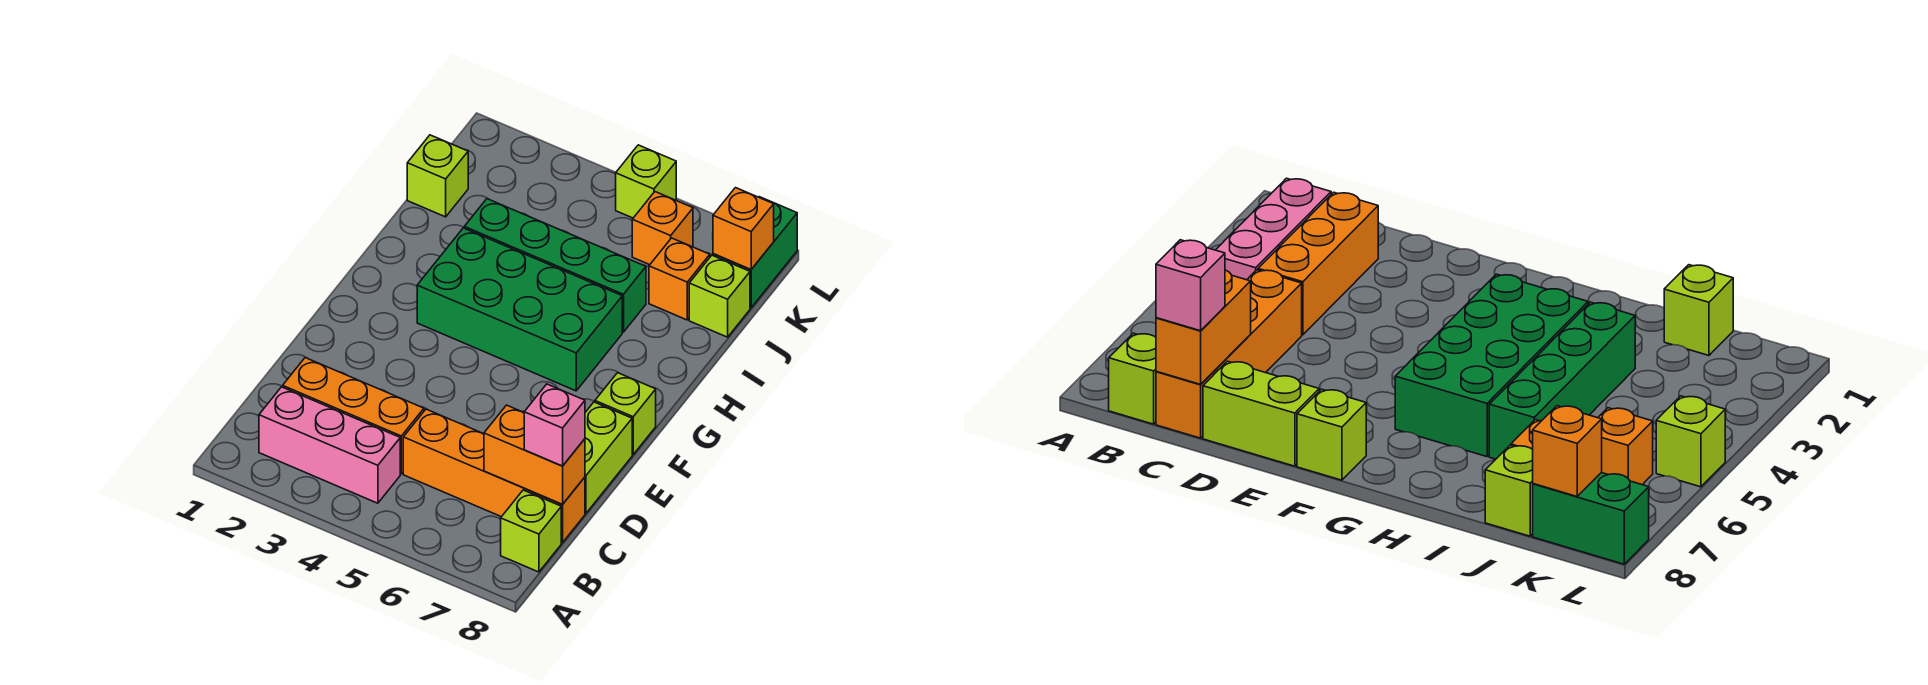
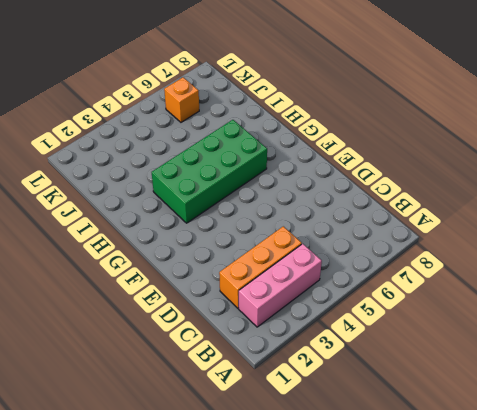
none -> lime brick B8 level 1
none -> orange brick C5:C8 level 1
none -> lime brick D8:E8 level 1

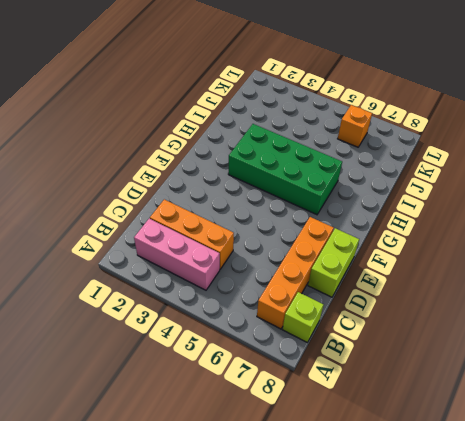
orange brick B7:E7 level 1 -> orange brick C5:C8 level 1
none -> lime brick F8 level 1
none -> green brick I3:I6 level 1
none -> lime brick J1 level 1

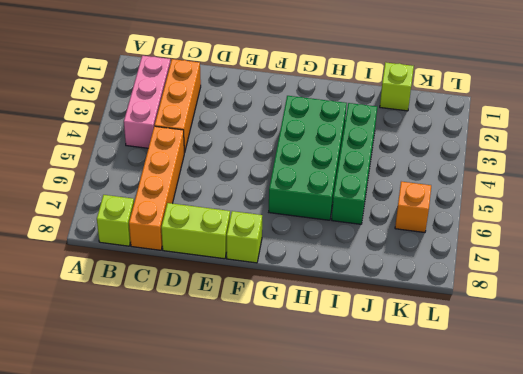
none -> orange brick J7 level 1
none -> lime brick J8 level 1
none -> green brick K8:L8 level 1

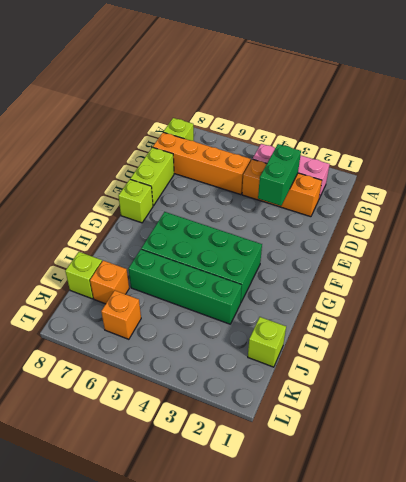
green brick C3:D3 level 2 -> green brick K8:L8 level 1
none -> lime brick L5 level 1
none -> orange brick C7:C8 level 2
none -> orange brick K8 level 2

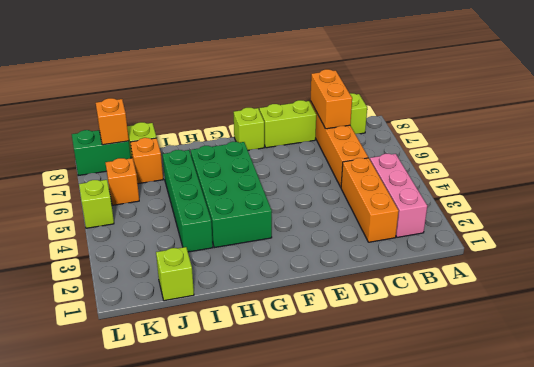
none -> pink brick C8 level 3

